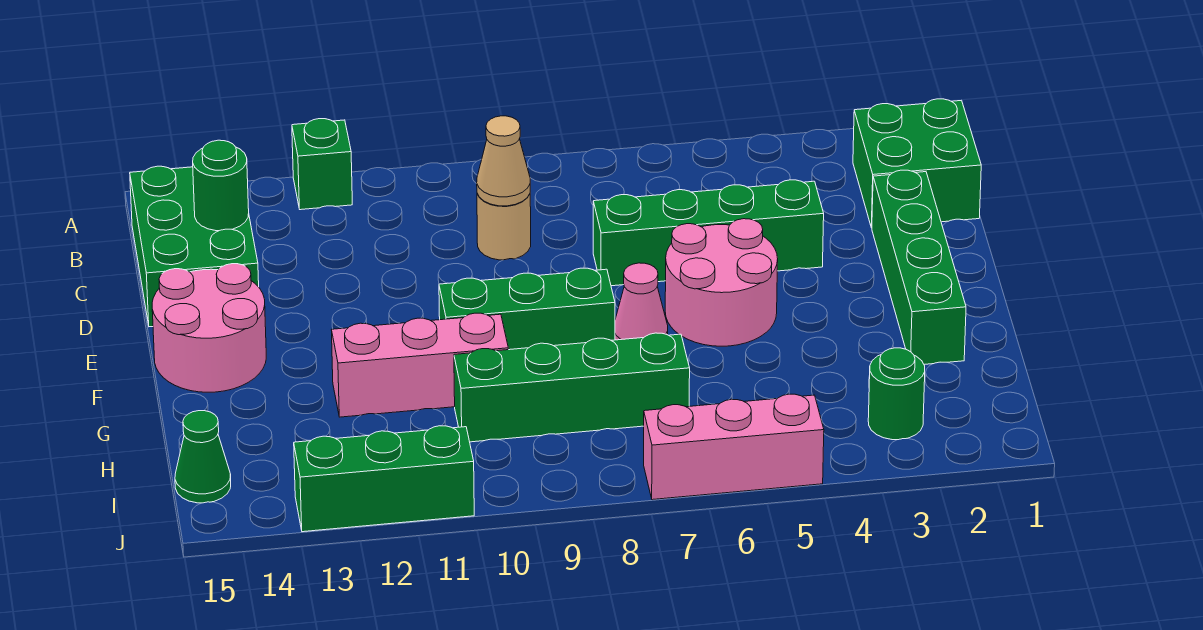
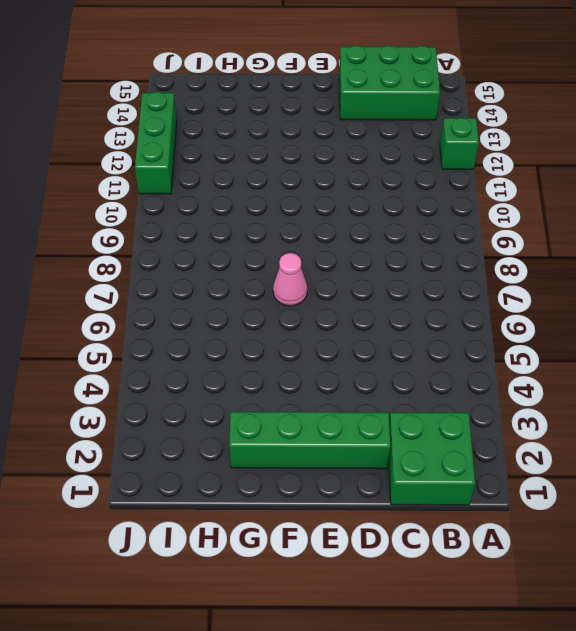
none -> tan round brick C9 level 1
none -> green brick D4:D7 level 1
none -> pink round brick E5:F6 level 1

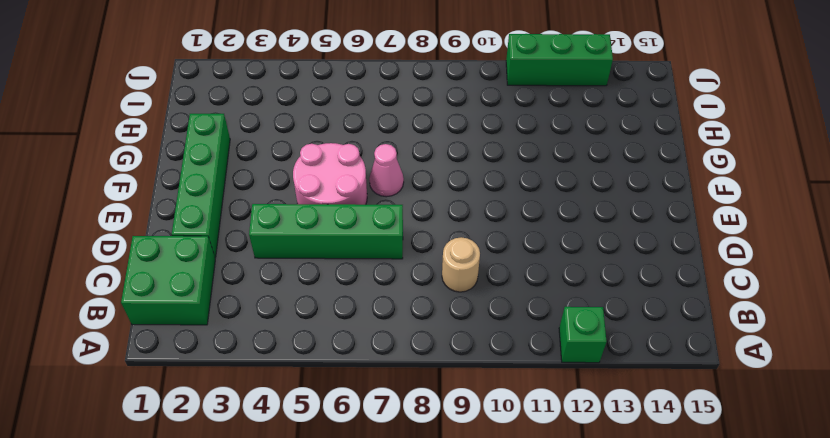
none -> green brick B14:D15 level 1
none -> pink round brick E14:F15 level 1
none -> green brick F8:F10 level 1

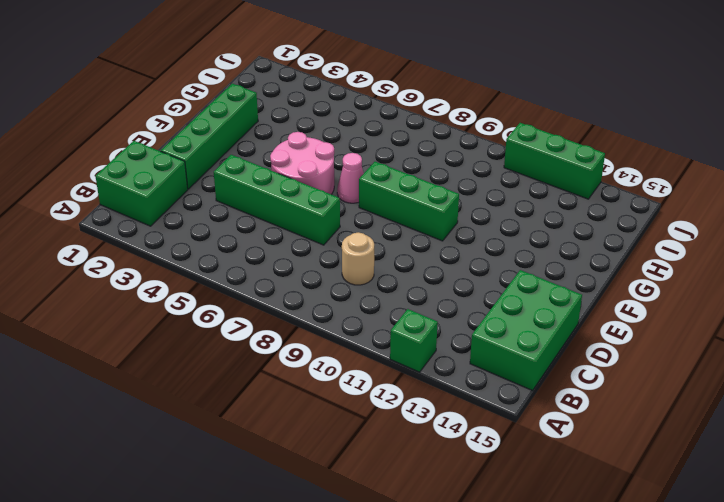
none -> pink round brick E14:F15 level 1
none -> pink brick G10:G12 level 1
none -> green brick H7:H10 level 1

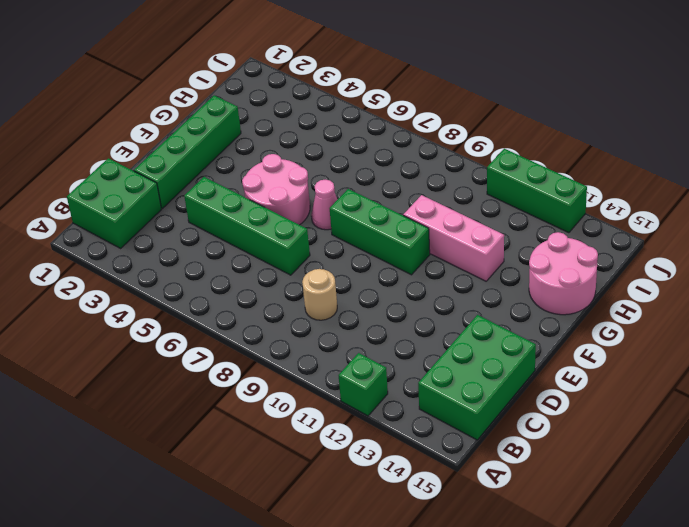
pink round brick G14:H15 level 1 -> pink round brick E14:F15 level 1
none -> green brick H7:H10 level 1
none -> green round brick I3 level 1
none -> green cone I15 level 1

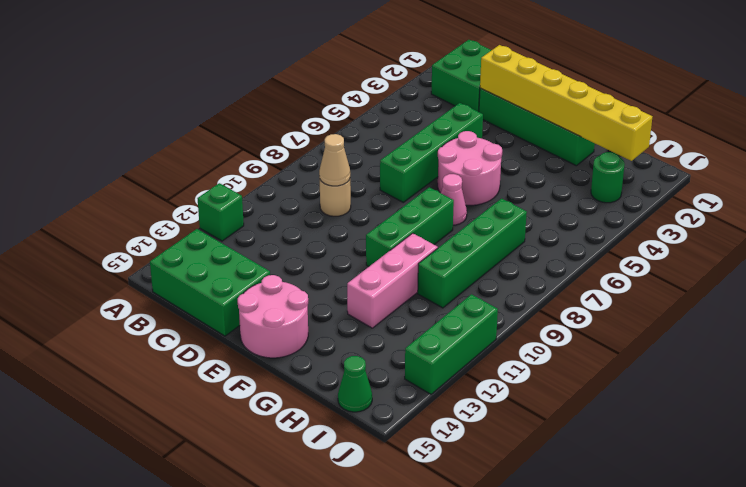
yellow brick D2:I2 level 2 -> none
none -> pink brick J5:J7 level 1
none -> green round brick C14 level 2

